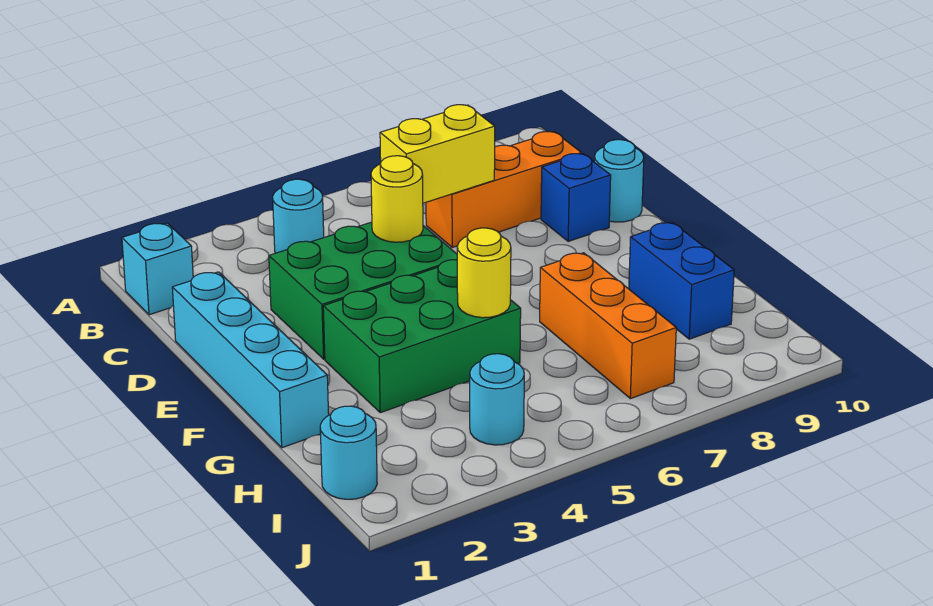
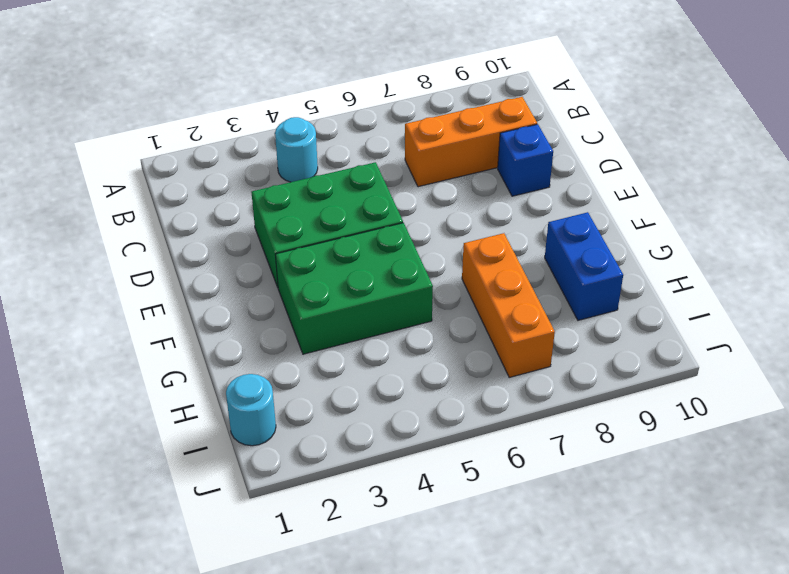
none -> cyan brick B1 level 1
none -> cyan brick D1:G1 level 1
none -> cyan round brick D10 level 1

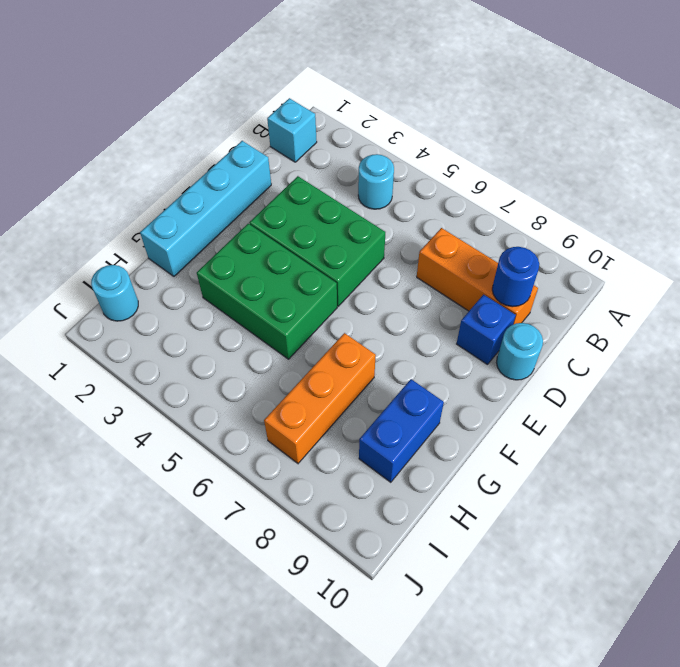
blue round brick C9 level 2 -> none
none -> cyan round brick I4 level 1
none -> yellow brick C6:C7 level 2
none -> yellow round brick D5 level 2

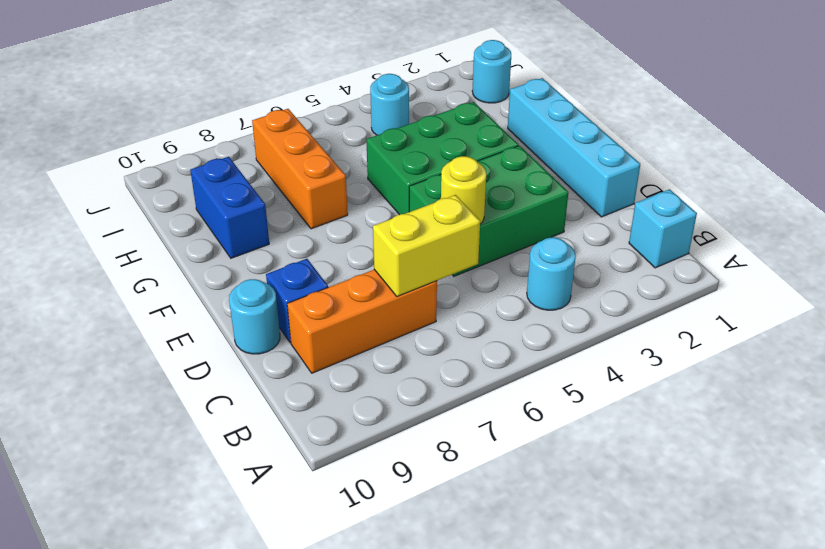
none -> yellow round brick G5 level 2

